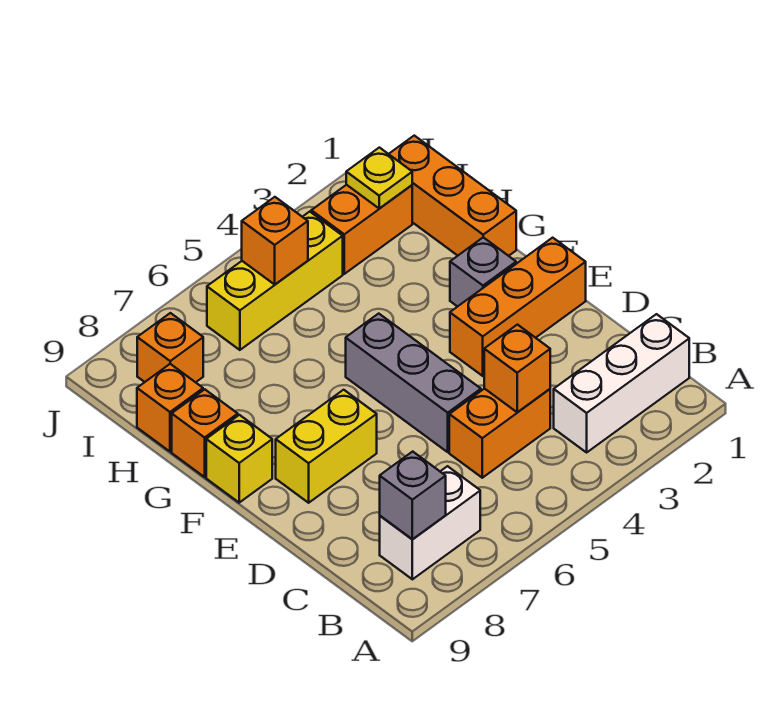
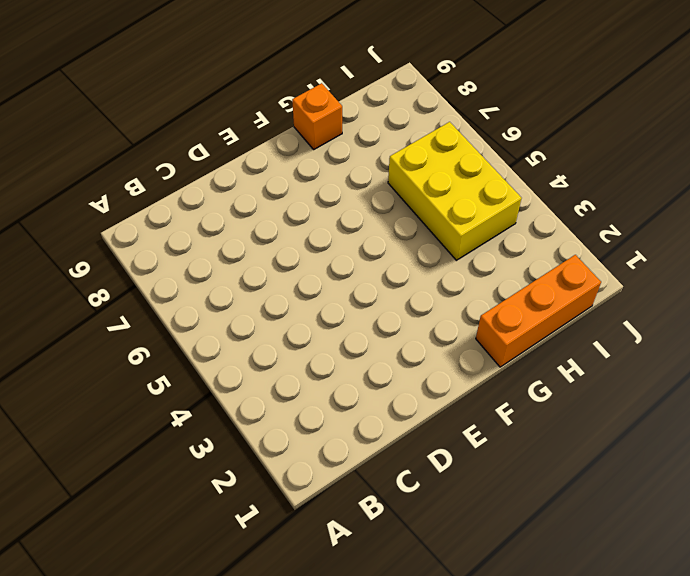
yellow brick H4:I6 level 1 -> yellow brick I4:I6 level 1
none -> white brick B1:B3 level 1
none -> white brick B7:B8 level 1
none -> orange brick C4:C5 level 1

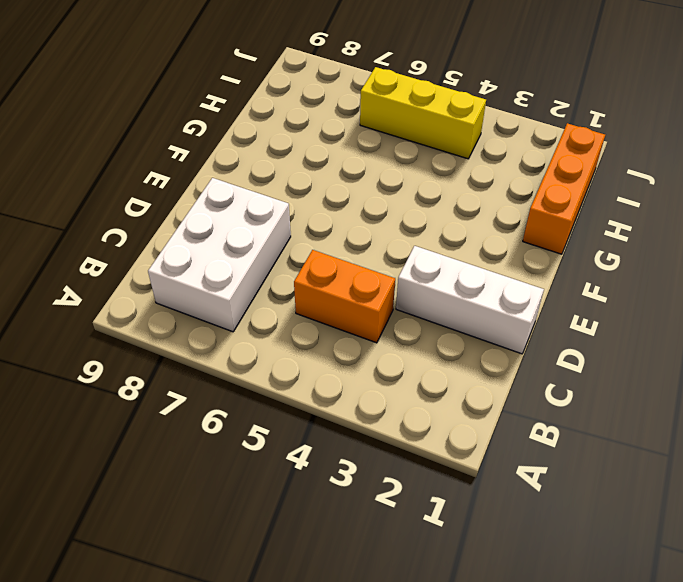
white brick B7:D8 level 1 -> white brick B7:B8 level 1
white brick D1:D3 level 1 -> white brick B1:B3 level 1
none -> grey brick D5:F5 level 1
none -> orange brick E1:E3 level 1
none -> yellow brick E7:E8 level 1

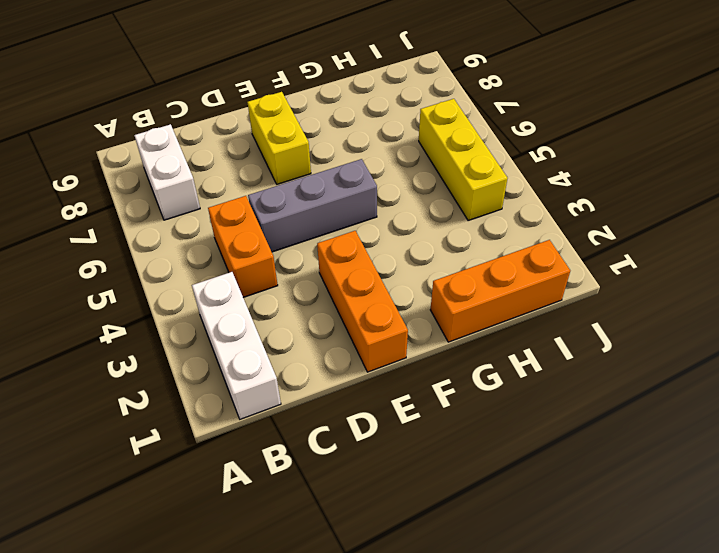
none -> grey brick F2 level 1
none -> yellow brick F9 level 1
none -> orange brick G9 level 1

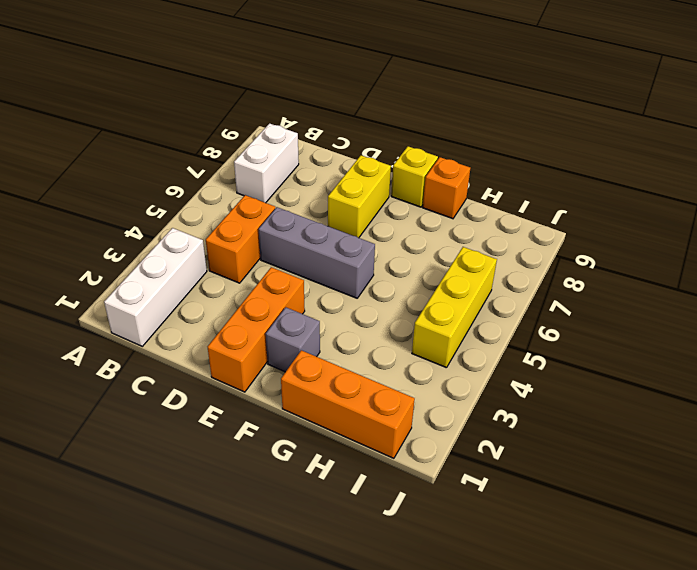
none -> orange brick H9 level 1
none -> orange brick I2:I3 level 1
none -> orange brick I8 level 1

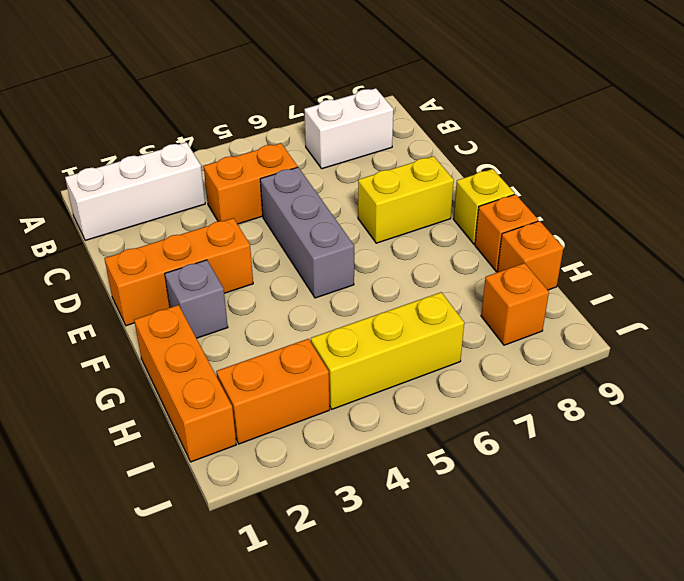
none -> grey brick B8 level 2
none -> orange brick C4 level 2
none -> yellow plate I2 level 2

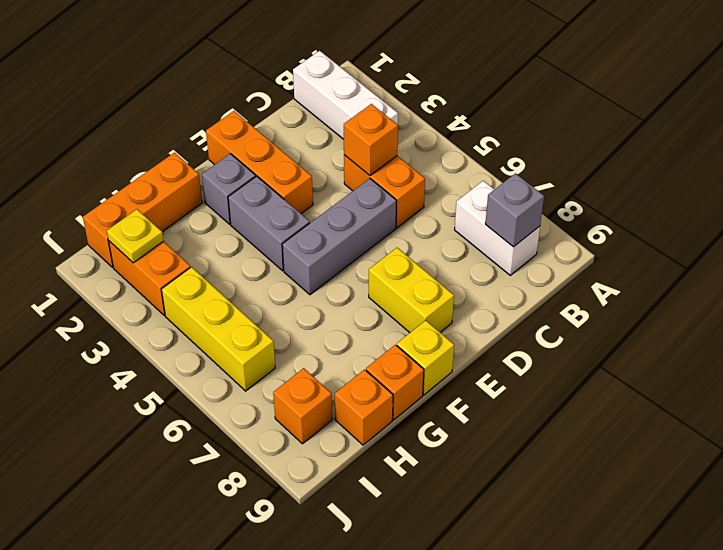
grey brick F3:F4 level 1 -> none
none -> orange brick I5 level 2

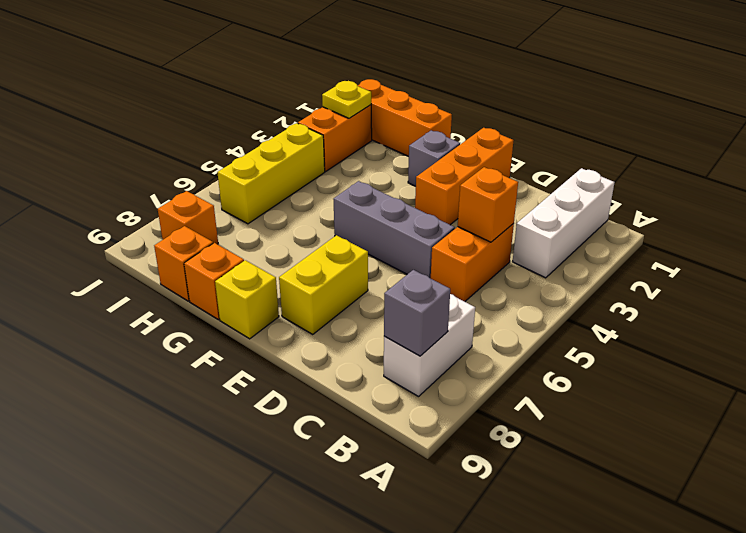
none -> orange brick I5 level 2

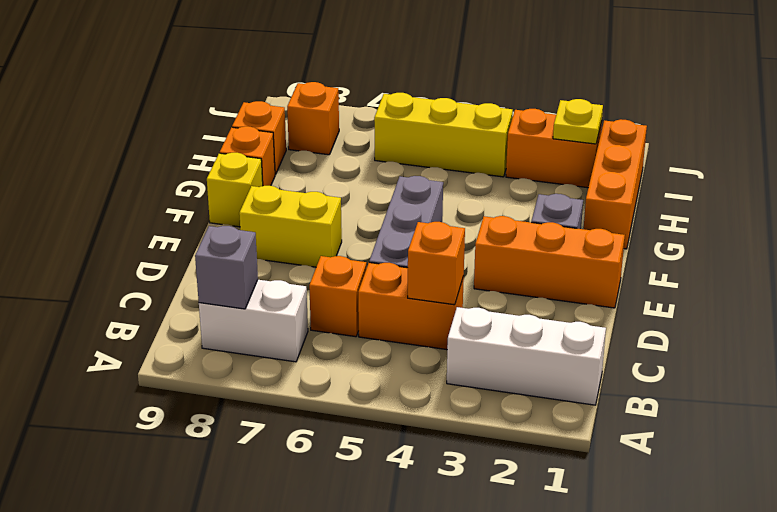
orange brick C6 level 1 -> orange brick I5 level 2

